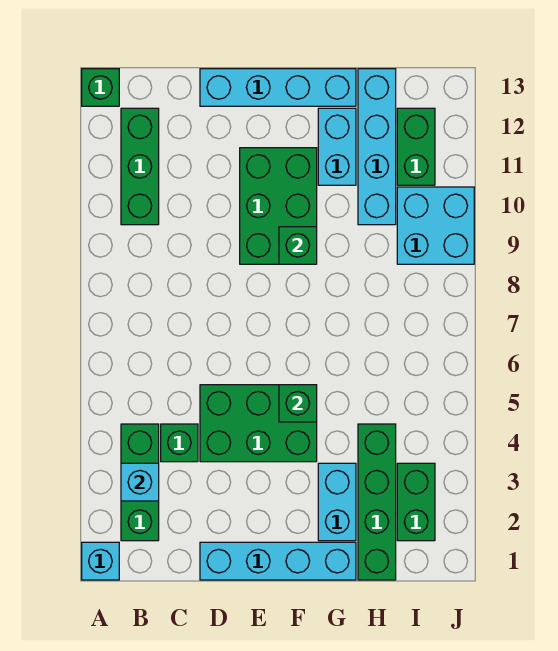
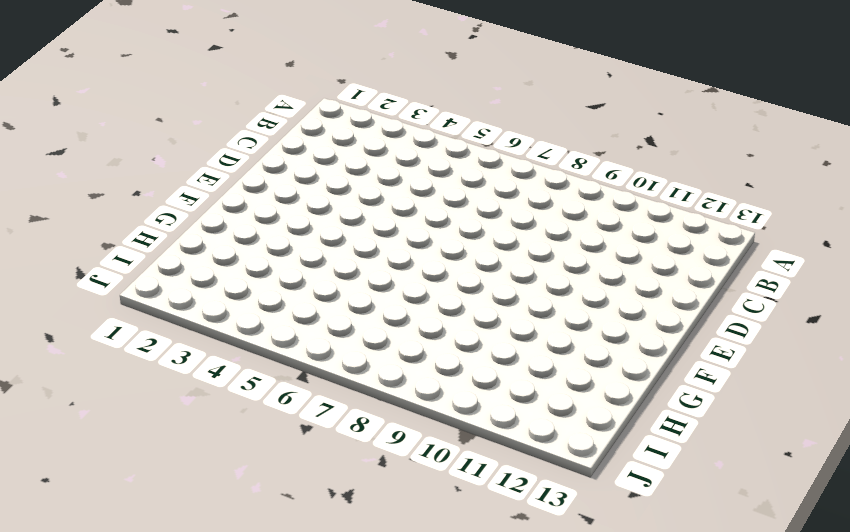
none -> cyan brick A1 level 1
none -> green brick A13 level 1
none -> green brick B2:B4 level 1

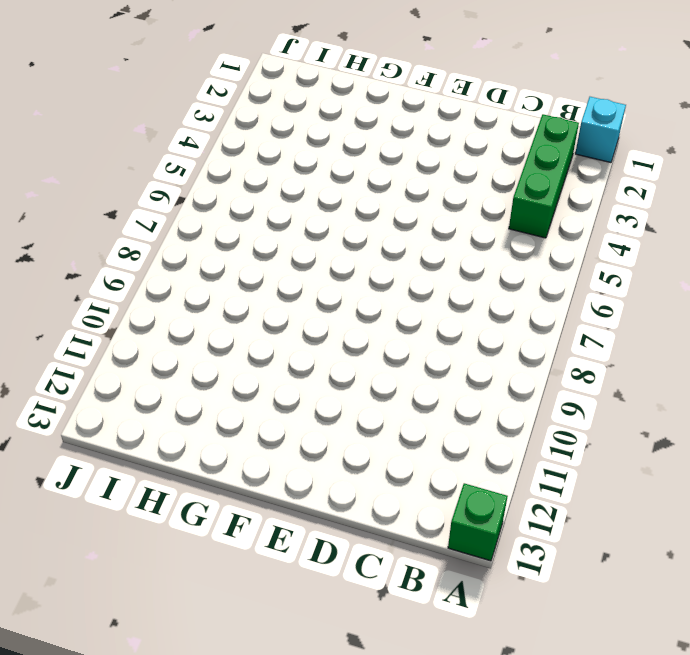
none -> green brick B10:B12 level 1
none -> green brick C4 level 1
none -> cyan brick D1:G1 level 1

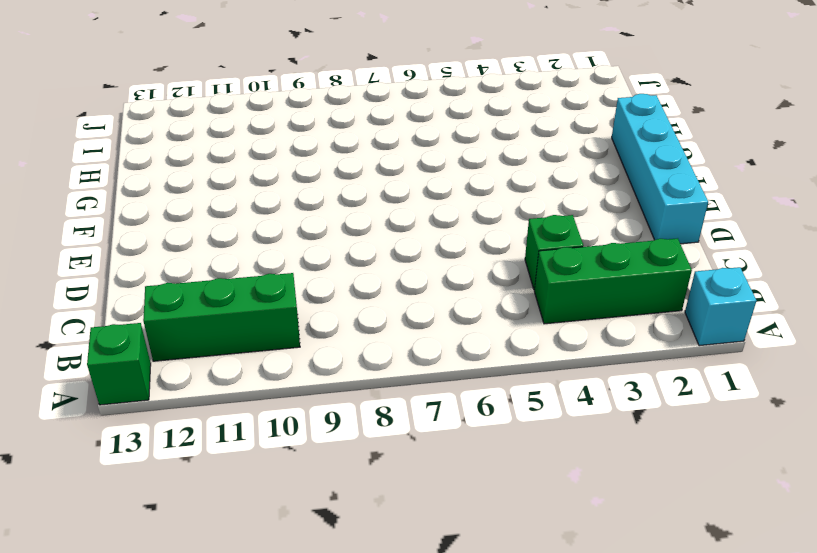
none -> green brick D4:F5 level 1
none -> cyan brick D13:G13 level 1
none -> green brick E9:F11 level 1

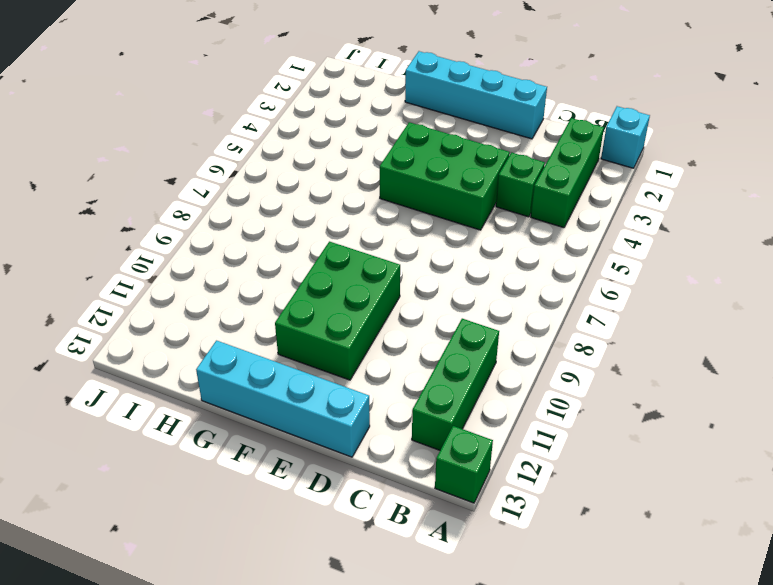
none -> cyan brick G2:G3 level 1
none -> cyan brick G11:G12 level 1
none -> green brick H1:H4 level 1

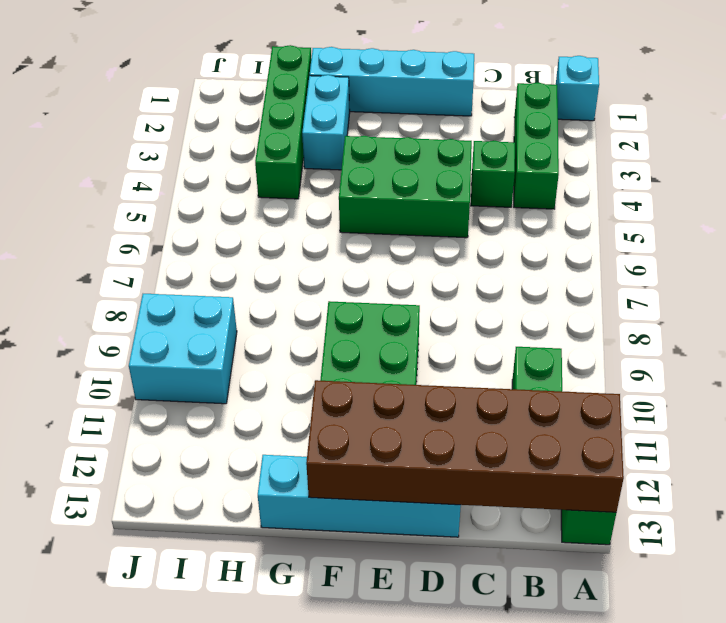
brown brick A12:F13 level 2 -> none
none -> cyan brick G11:G12 level 1
none -> cyan brick H10:H13 level 1
none -> green brick I2:I3 level 1

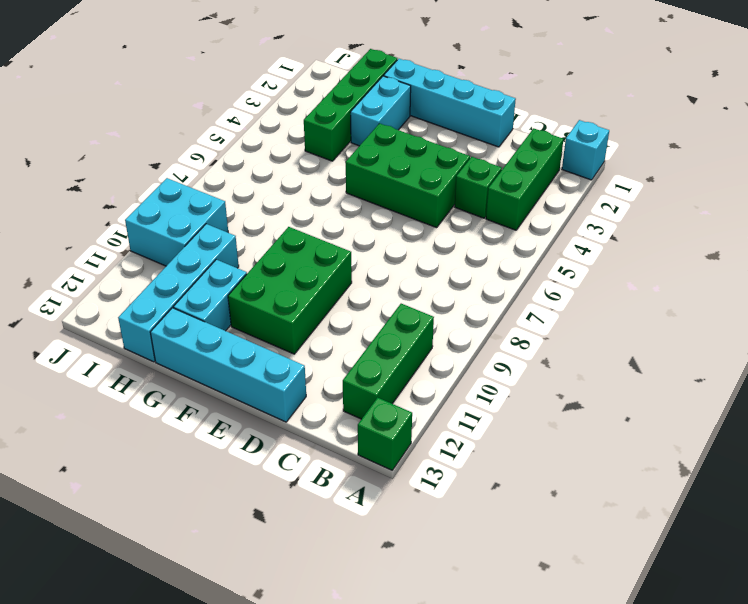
none -> green brick I2:I3 level 1
none -> green brick I11:I12 level 1
none -> cyan brick B3 level 2

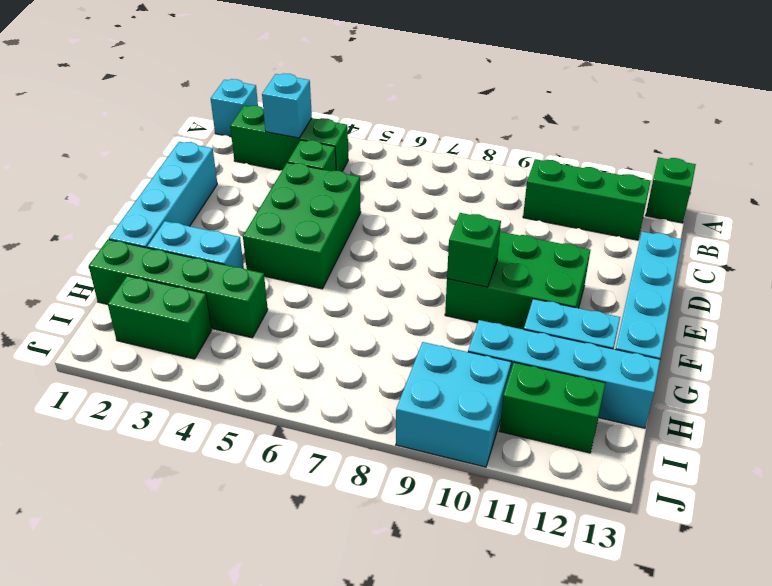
none -> green brick F5 level 2

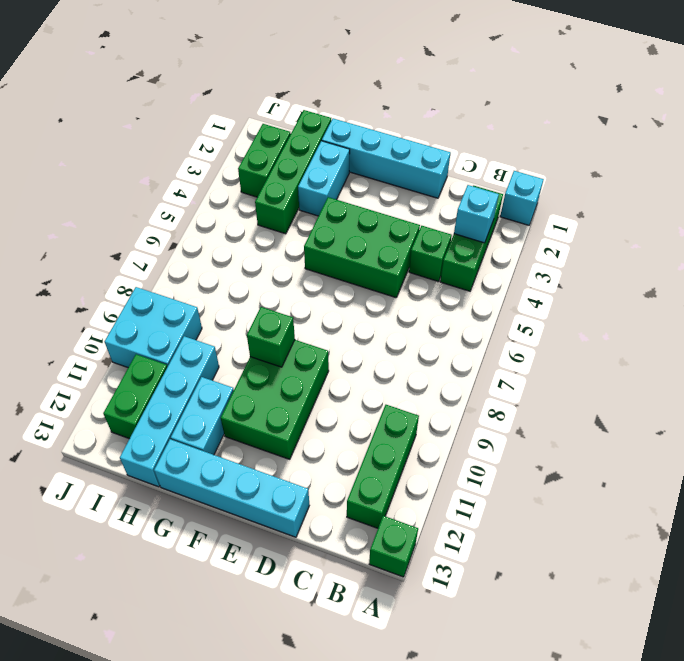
none -> green brick F5 level 2

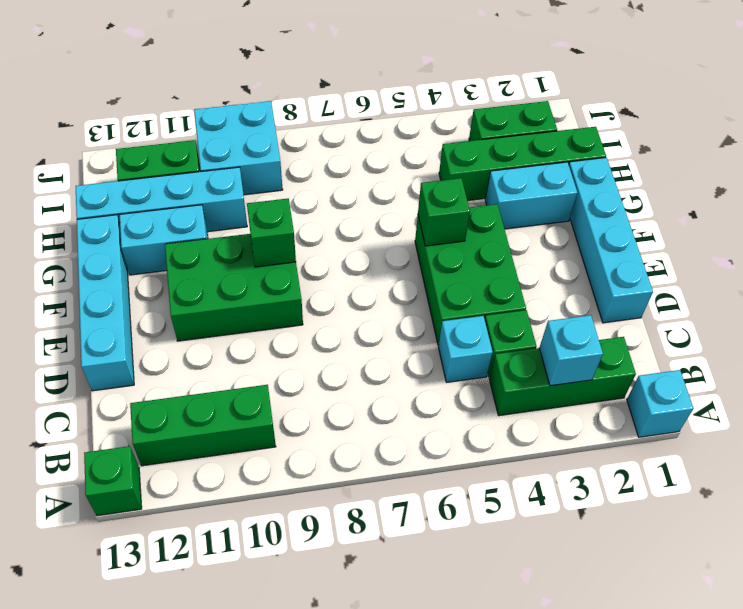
cyan brick C5 level 1 -> none

